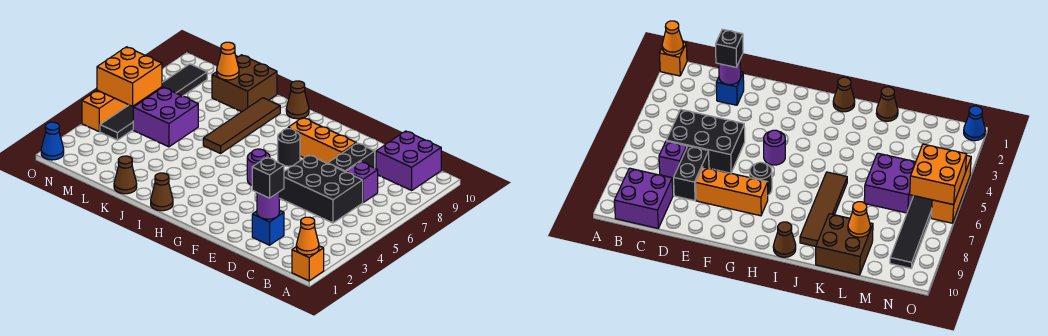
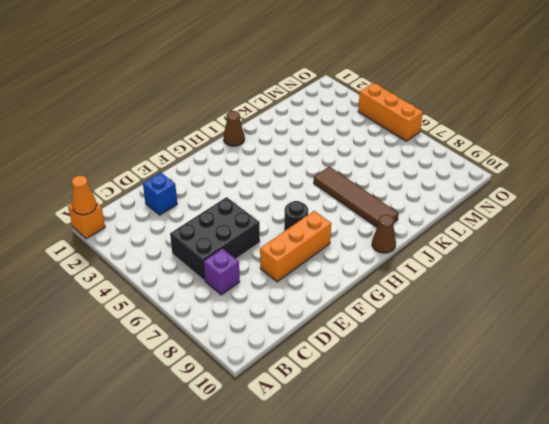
none -> purple brick B9:C10 level 1
none -> black brick D7:D8 level 1
none -> purple round brick G5 level 1

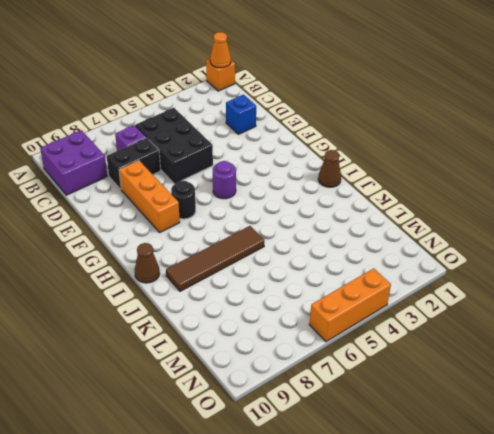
none -> brown cone K1 level 1
none -> brown brick K9:L10 level 1
none -> purple brick L5:M6 level 1

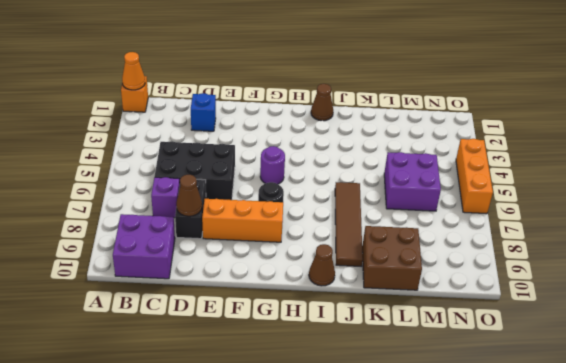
brown cone D8 level 2 -> brown cone K1 level 1
none -> black tile N4:N9 level 1
none -> blue cone O1 level 1
none -> purple round brick D2 level 2

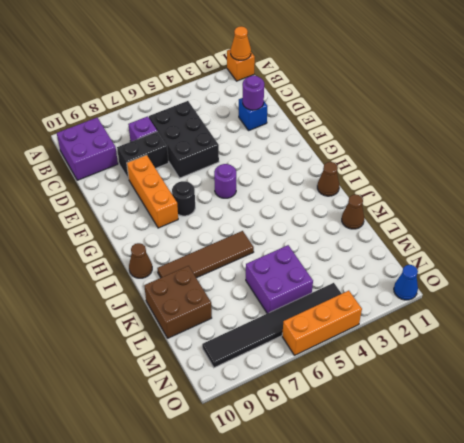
none -> orange cone L9 level 2
none -> orange brick N5:O6 level 2
none -> black brick D2 level 3

